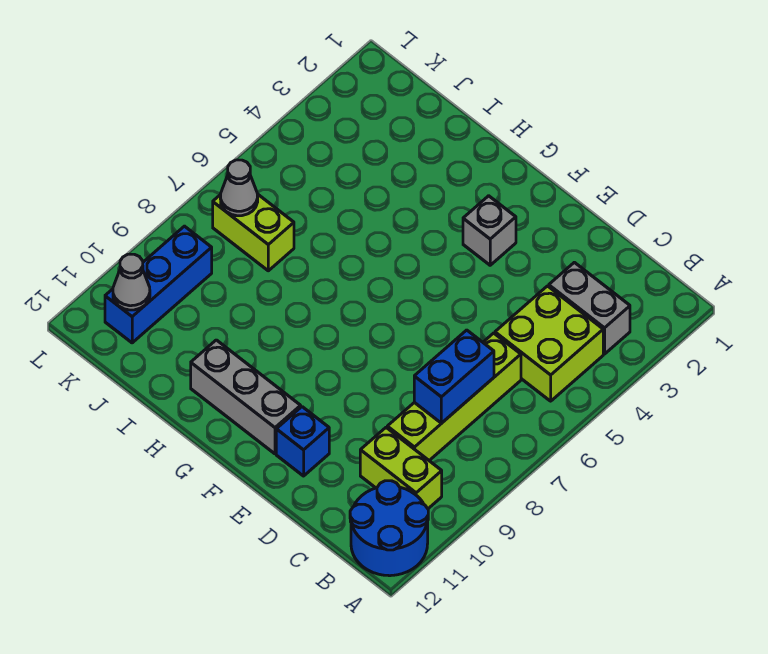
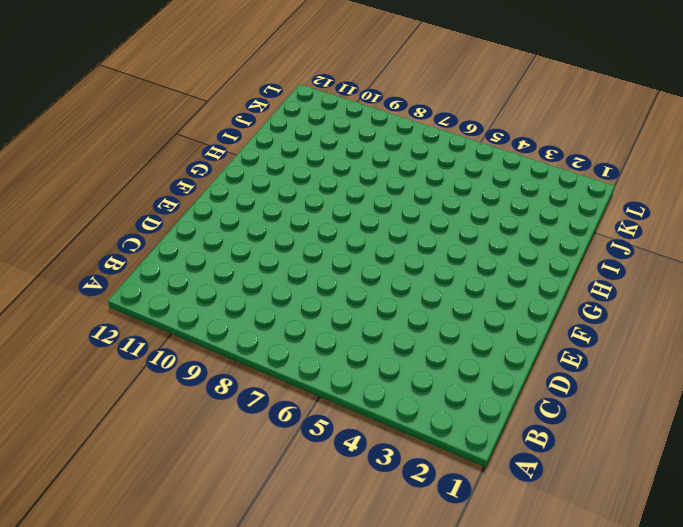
none -> blue round brick A11:B12 level 1
none -> grey brick B3:C3 level 1
none -> lime brick B4:C5 level 1

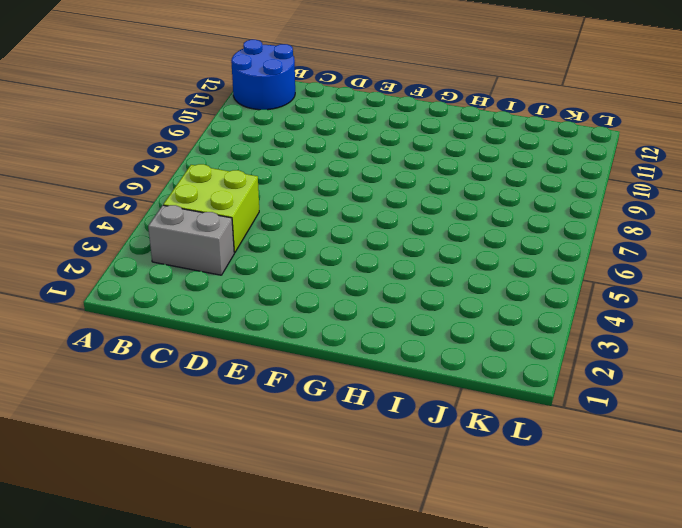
none -> lime brick B10:C10 level 1
none -> lime brick C6:C9 level 1
none -> blue brick E11 level 1

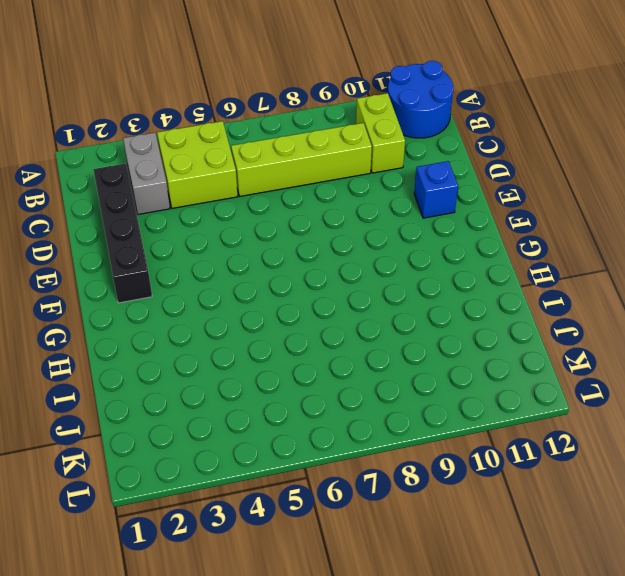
black brick C2:F2 level 1 -> none
none -> grey brick F3 level 1
none -> grey brick F11:H11 level 1
none -> lime brick J7:K7 level 1

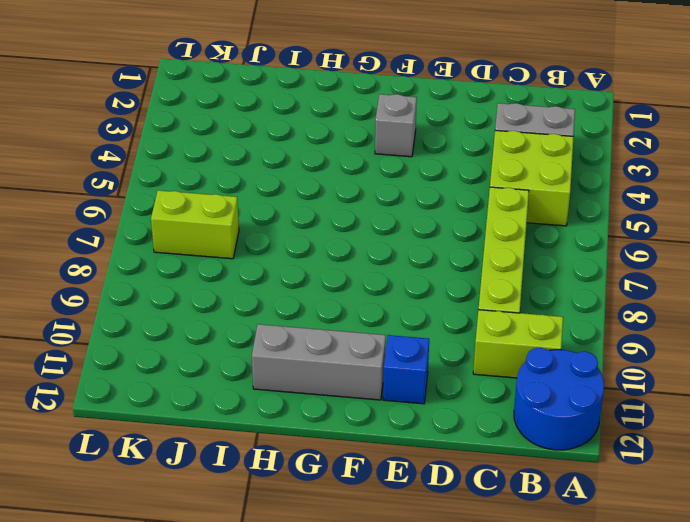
none -> blue brick K9:K11 level 1
none -> blue brick C7:C8 level 2
none -> grey cone K7 level 2

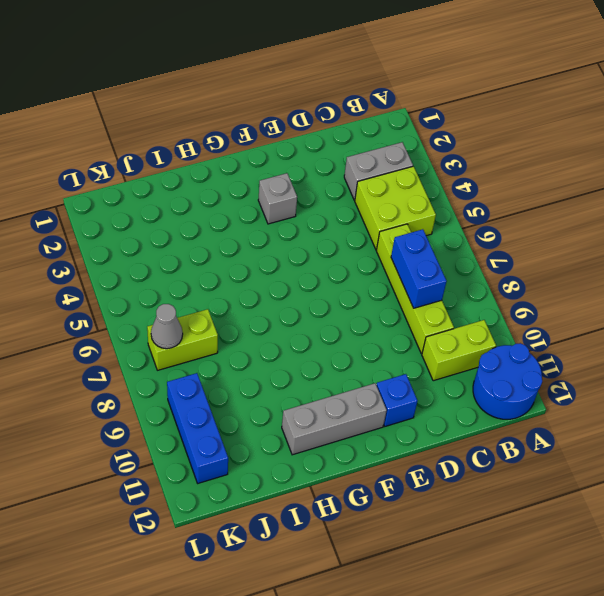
none -> grey cone K11 level 2

